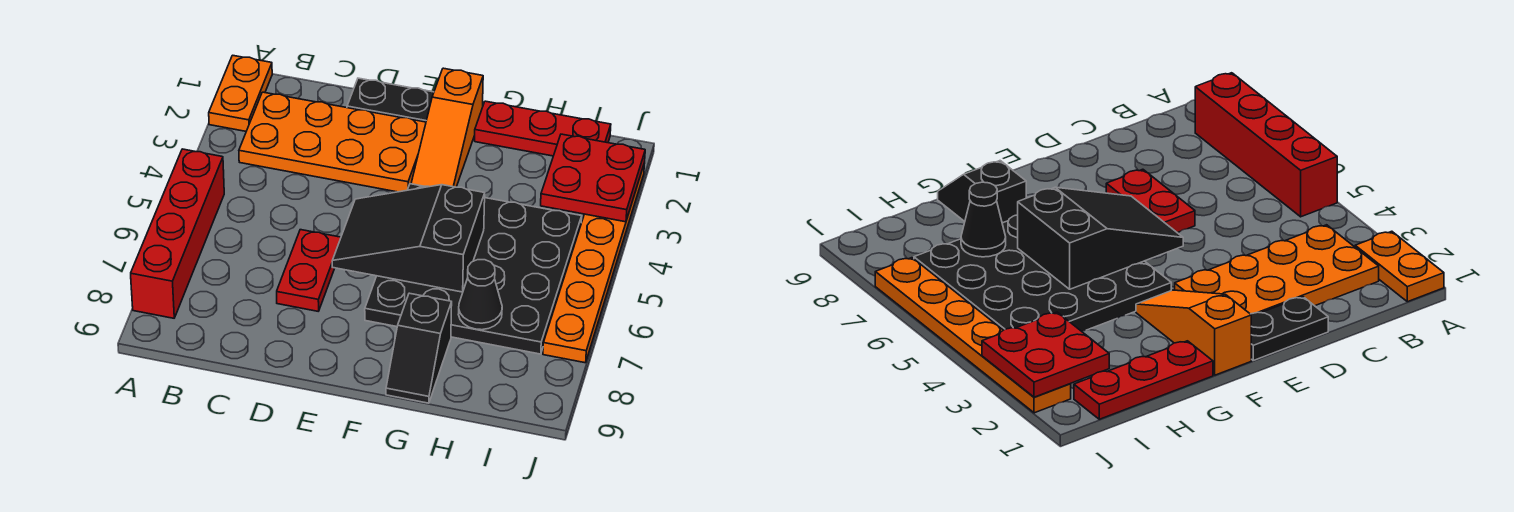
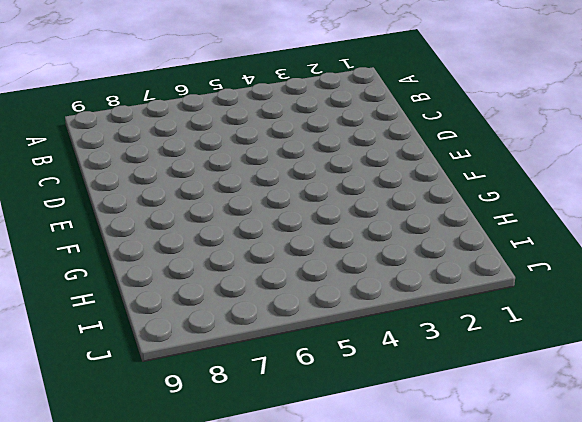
none -> orange plate A1:A2 level 1
none -> red brick A5:A8 level 1
none -> orange plate B2:E3 level 1

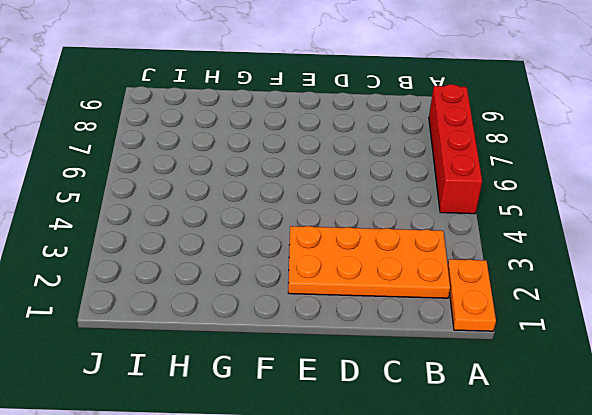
none -> black plate D1:E1 level 1
none -> red plate D6:D7 level 1
none -> orange slope F1:F3 level 1 top 1

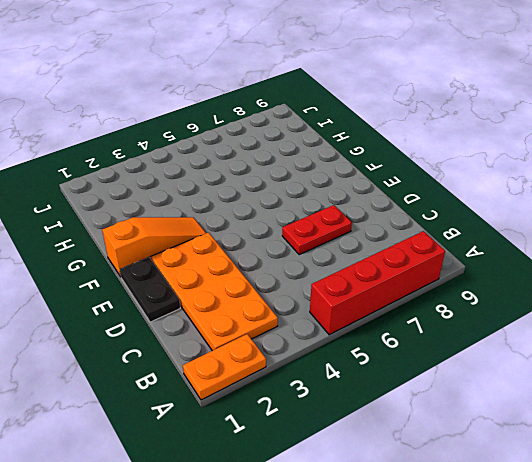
none -> black plate F4:I7 level 1
none -> red plate G1:I1 level 1
none -> black slope G8:G9 level 1 top 8

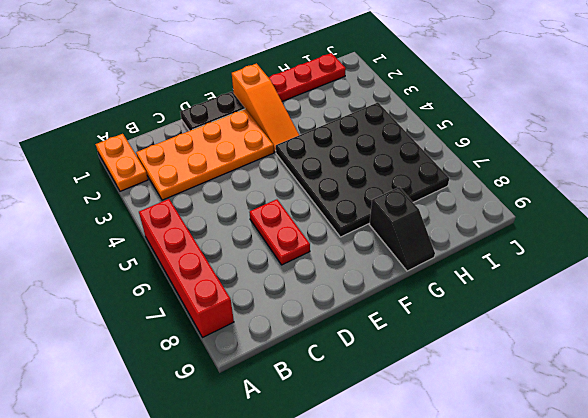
none -> orange plate J2:J7 level 1
none -> black slope E5:G6 level 2 top G
none -> black cone H7 level 2

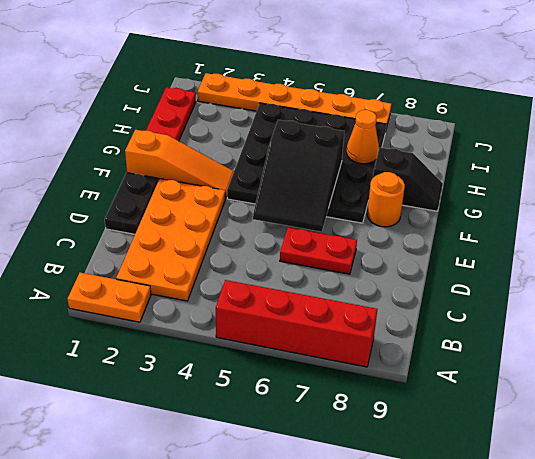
orange round brick F8 level 1 -> none
orange cone H7 level 2 -> black cone H7 level 2
none -> red plate I2:J3 level 2

